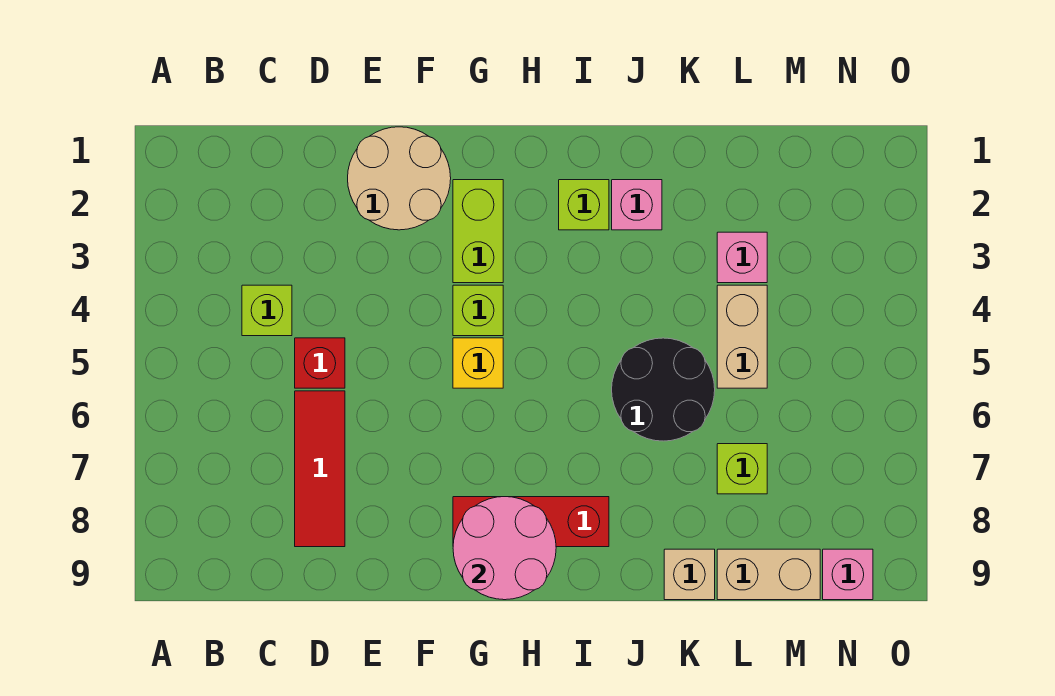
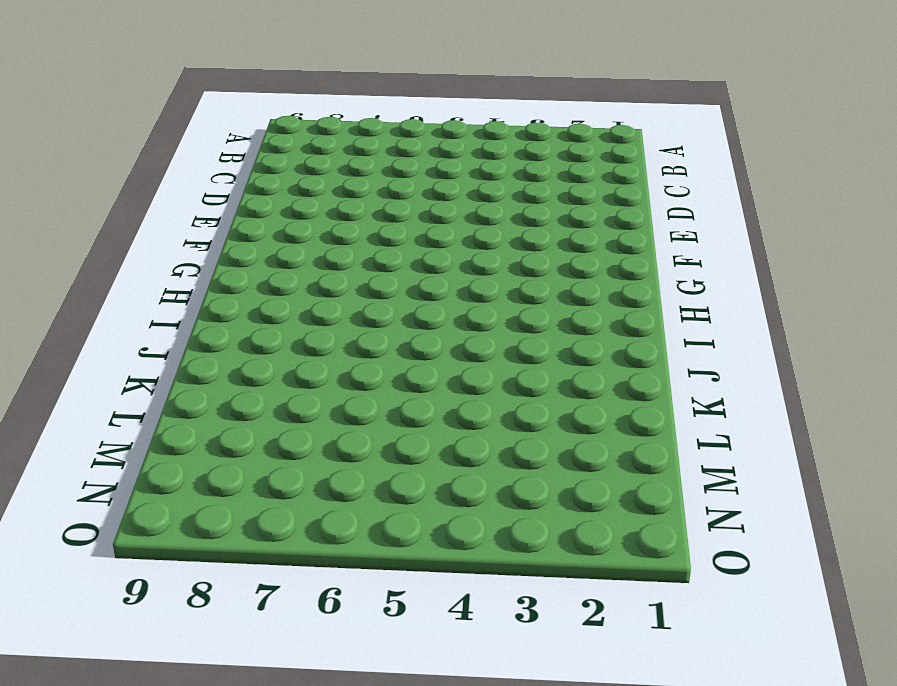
none -> lime brick C4 level 1
none -> red brick D5 level 1
none -> red tile D6:D8 level 1

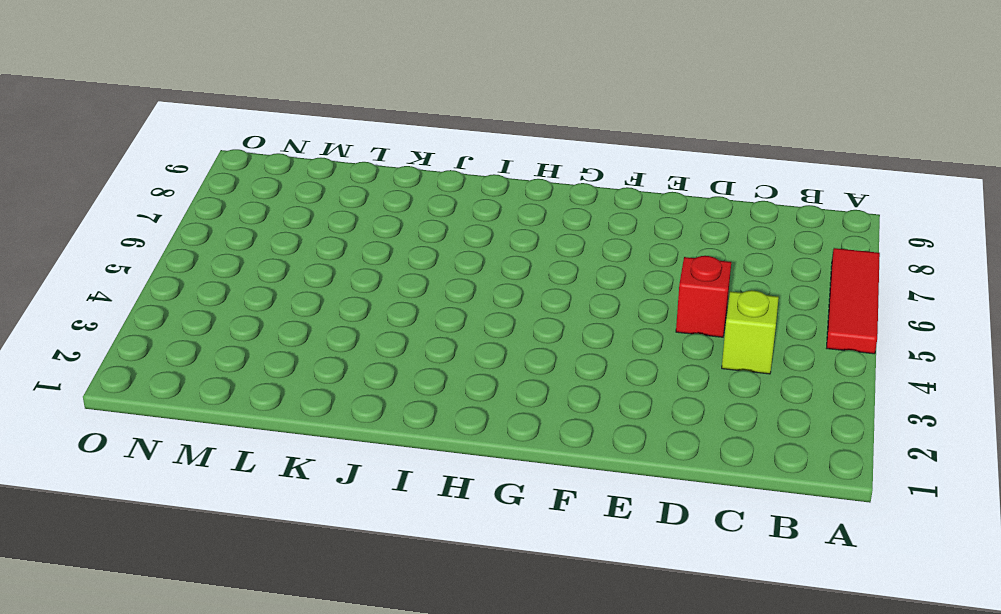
red tile A5:A7 level 1 -> red tile D6:D8 level 1
none -> tan round brick E1:F2 level 1
none -> lime brick G2:G3 level 1
none -> lime brick G4 level 1

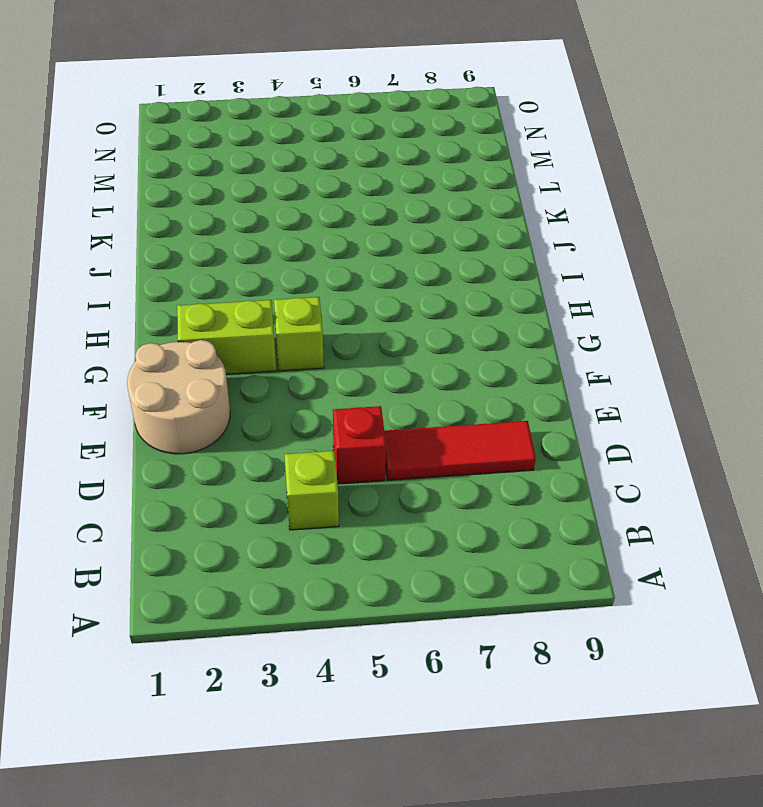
none -> yellow brick G5 level 1
none -> red brick G8:I8 level 1
none -> lime brick I2 level 1

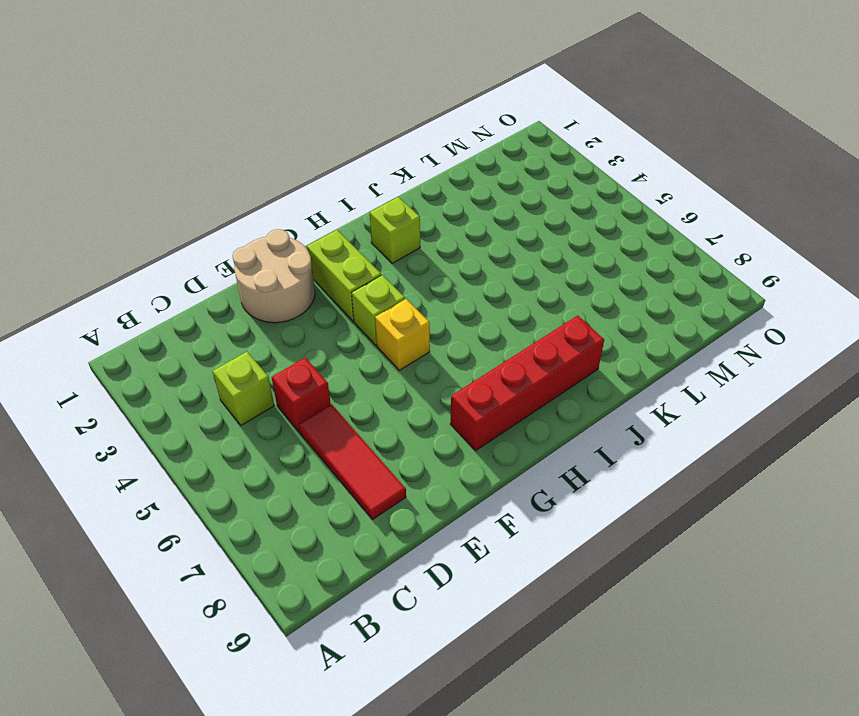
red brick G8:J8 level 1 -> red brick G8:I8 level 1
none -> pink brick J2 level 1
none -> black round brick J5:K6 level 1
none -> tan brick K9 level 1

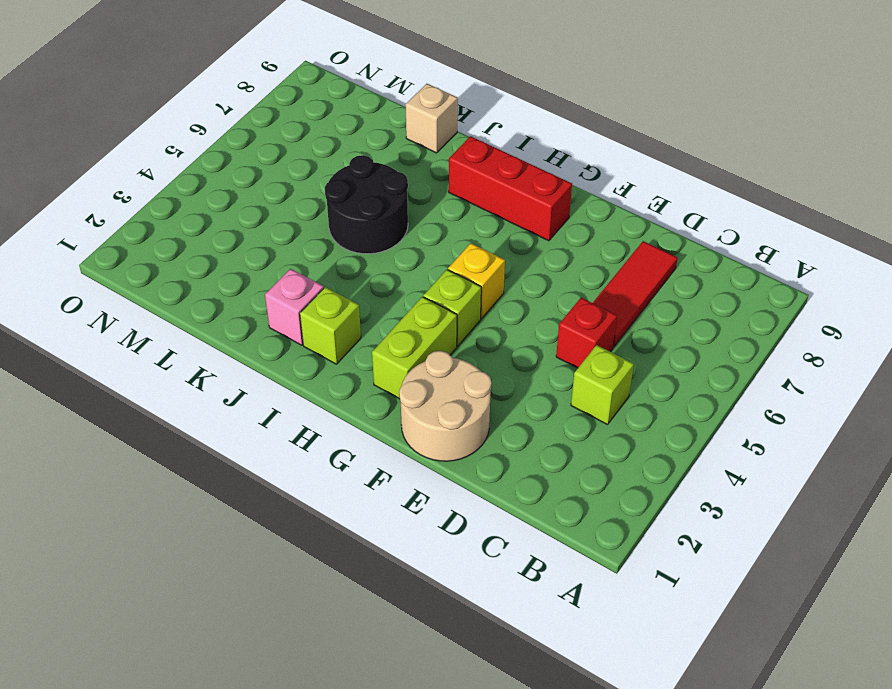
none -> pink brick L3 level 1
none -> tan brick L4:L5 level 1
none -> lime brick L7 level 1

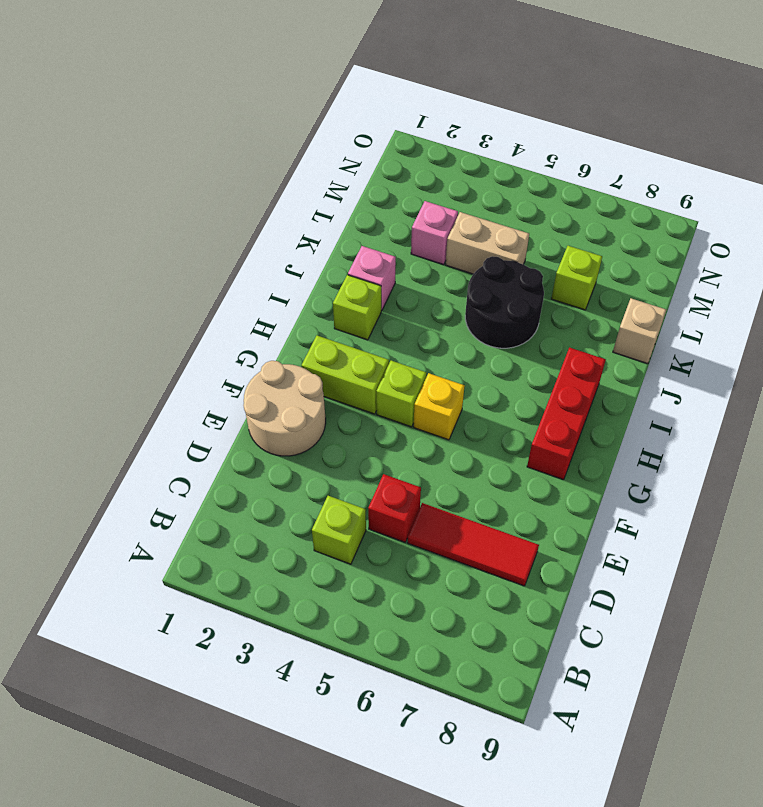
none -> tan brick L9:M9 level 1
none -> pink brick N9 level 1
none -> pink round brick G8:H9 level 2

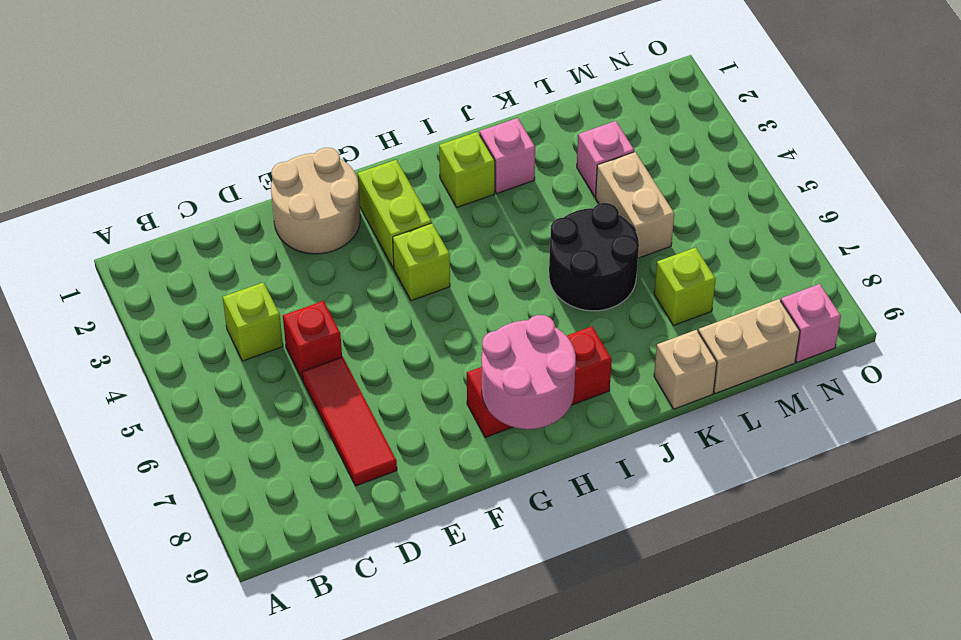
none -> yellow brick G5 level 1

